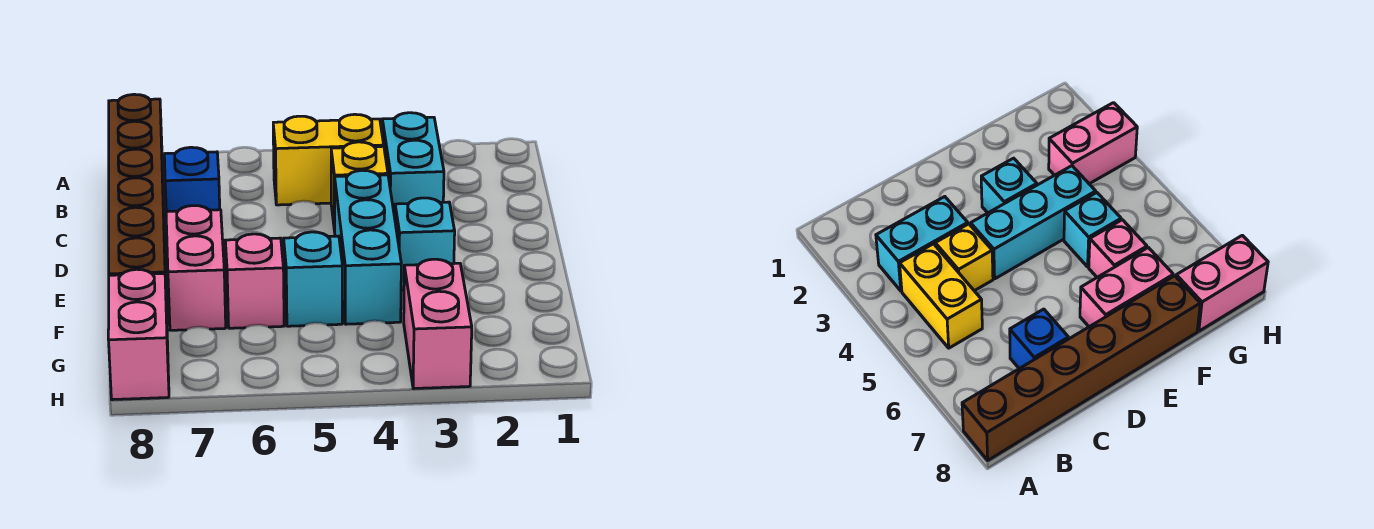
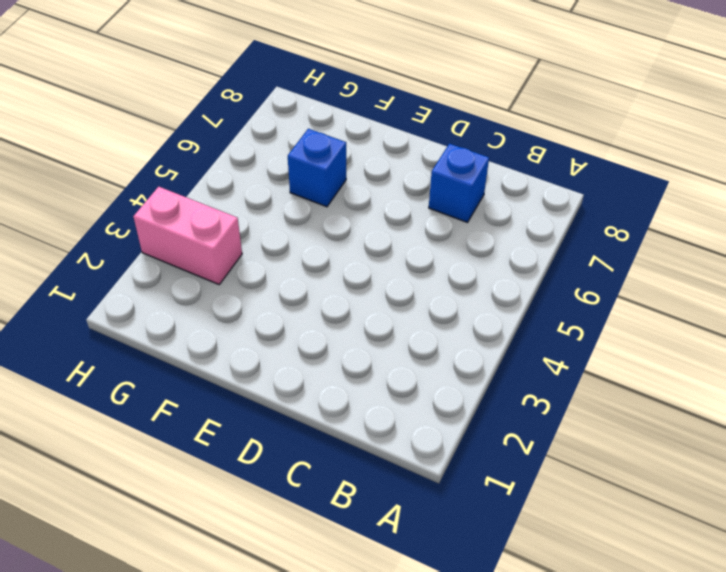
blue brick F6 level 1 -> pink brick F6 level 1
none -> brown brick A8:F8 level 1
none -> cyan brick B3:C3 level 1
none -> yellow brick B4:B5 level 1

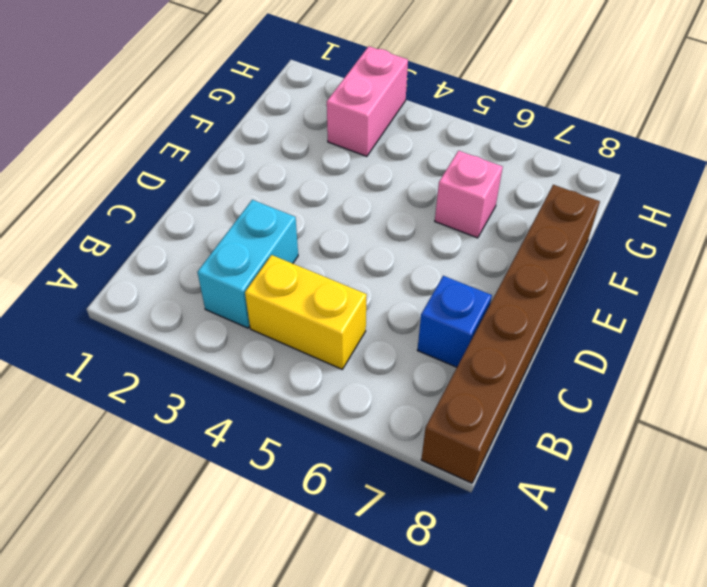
none -> yellow brick C4 level 1
none -> cyan brick D4:F4 level 1
none -> cyan brick E3 level 1

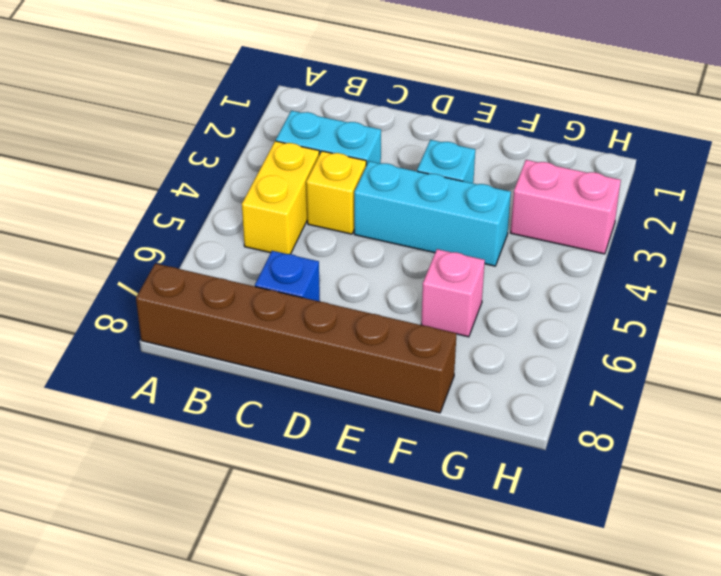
none -> pink brick E7:F7 level 1
none -> cyan brick F5 level 1
none -> pink brick G8:H8 level 1

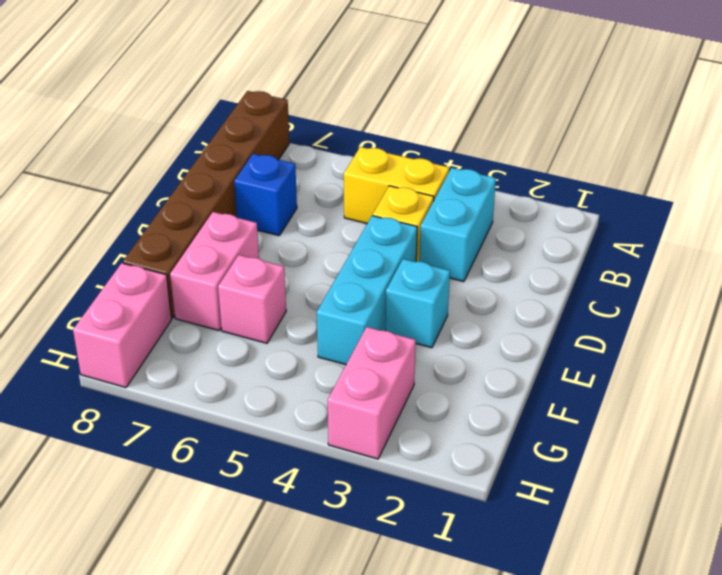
none -> cyan brick F5 level 1

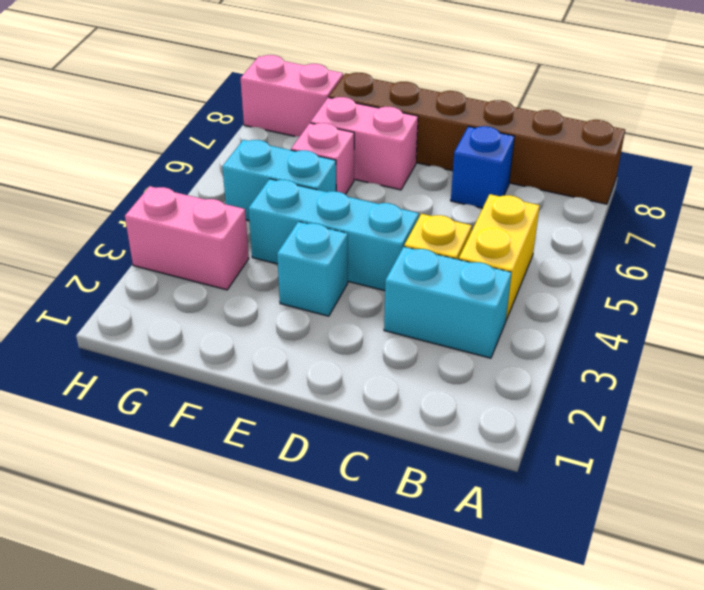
cyan brick F5:G5 level 1 -> cyan brick F5 level 1

